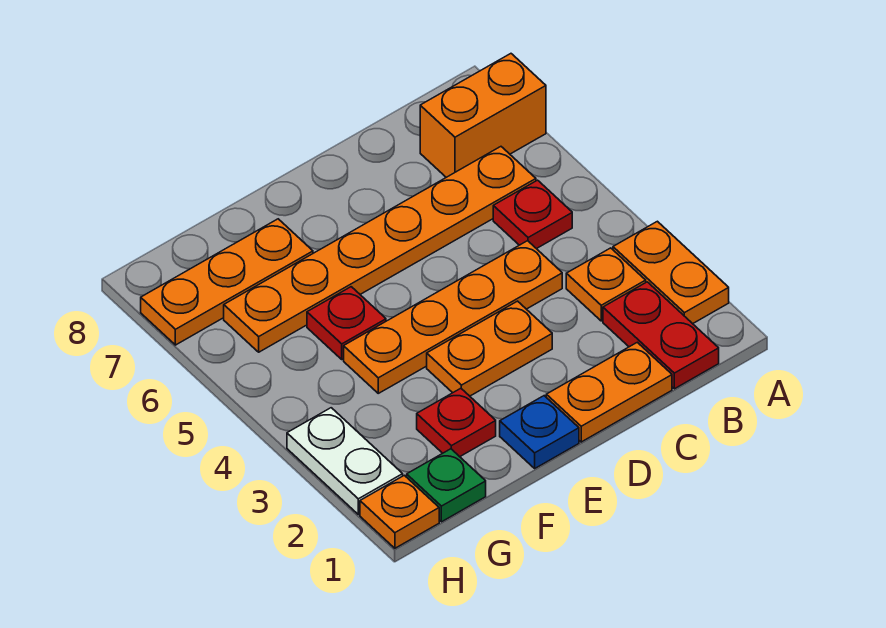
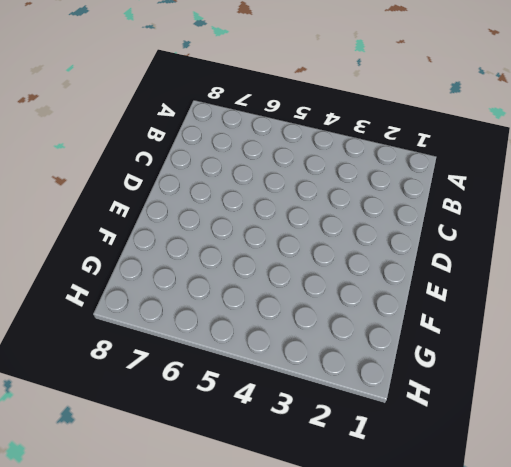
none -> orange plate A2:A3 level 1
none -> orange brick A7:B7 level 1
none -> red plate B1:B2 level 1

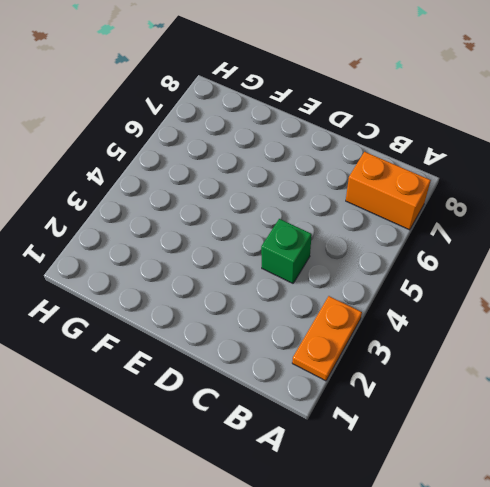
green brick C4 level 1 -> orange plate C4:F4 level 1
none -> red plate B1:B2 level 1
none -> orange plate B3 level 1
none -> red plate B5 level 1

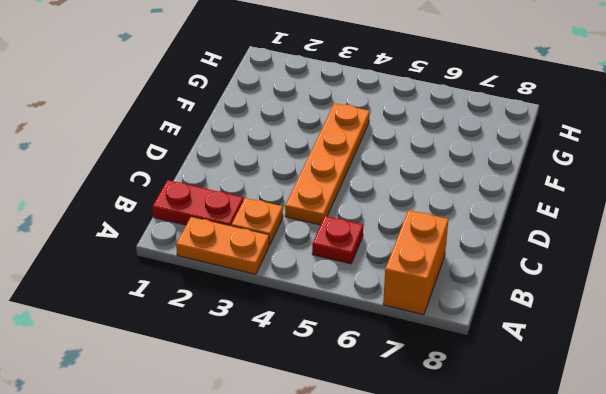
none -> orange plate B6:G6 level 1
none -> orange plate C1:D1 level 1
none -> orange plate D3:E3 level 1

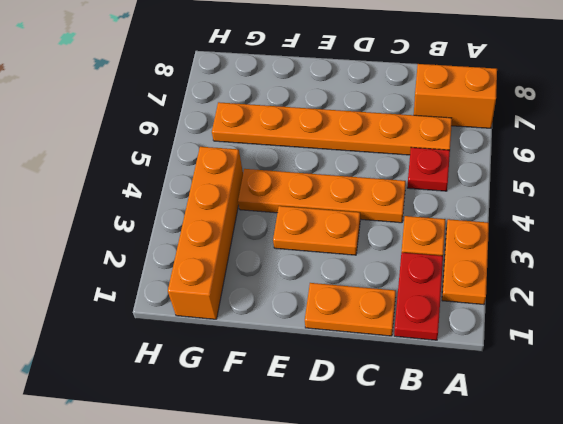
orange brick G1:G4 level 1 -> green plate G1 level 1
none -> blue plate E1 level 1
none -> red plate F2 level 1
none -> red plate F5 level 1

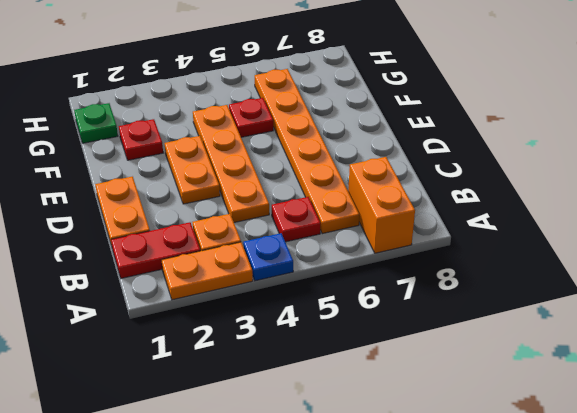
blue plate A4 level 1 -> blue plate E1 level 1
none -> orange plate F7:H7 level 1
none -> orange plate H1 level 1
none -> white plate H2:H3 level 1

